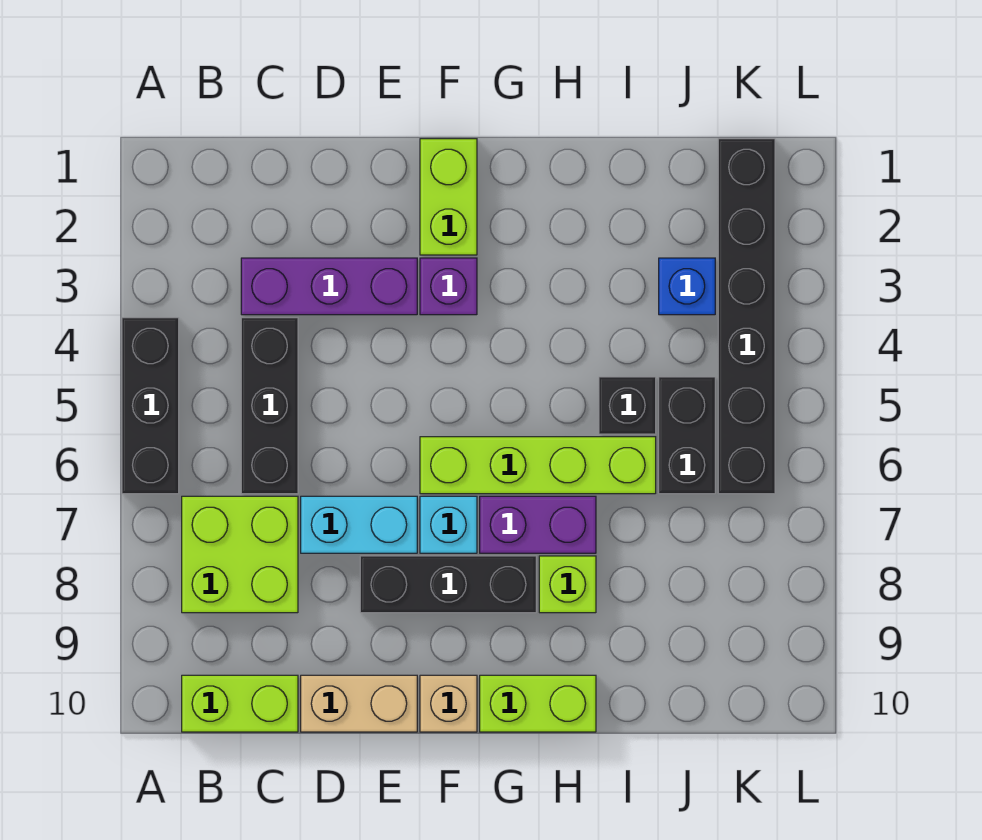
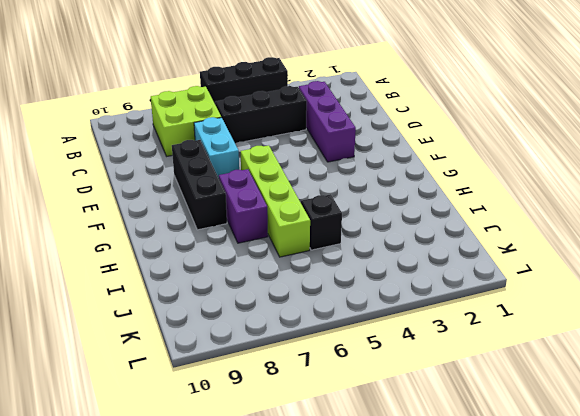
none -> lime brick B10:C10 level 1
none -> tan brick D10:E10 level 1
none -> lime brick F1:F2 level 1

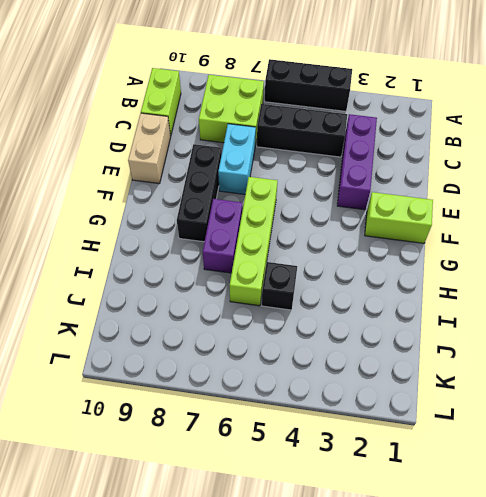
none -> purple brick F3 level 1
none -> cyan brick F7 level 1
none -> tan brick F10 level 1

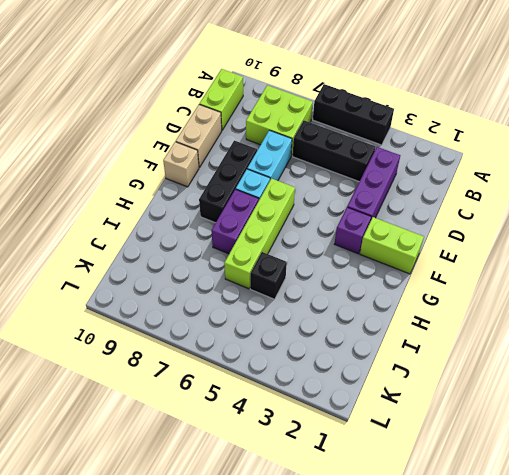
none -> lime brick G10:H10 level 1
none -> lime brick H8 level 1
none -> blue brick J3 level 1

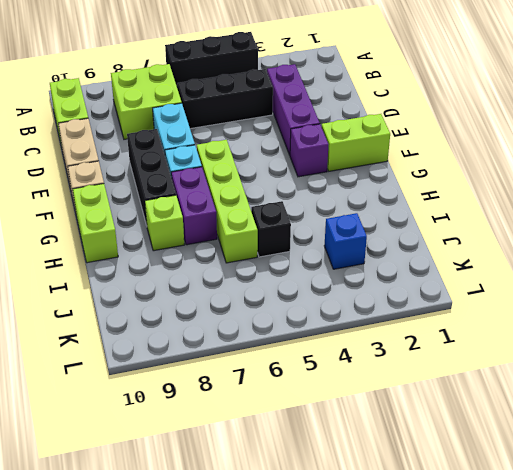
none -> black brick J5:J6 level 1
none -> black brick K1:K6 level 1

